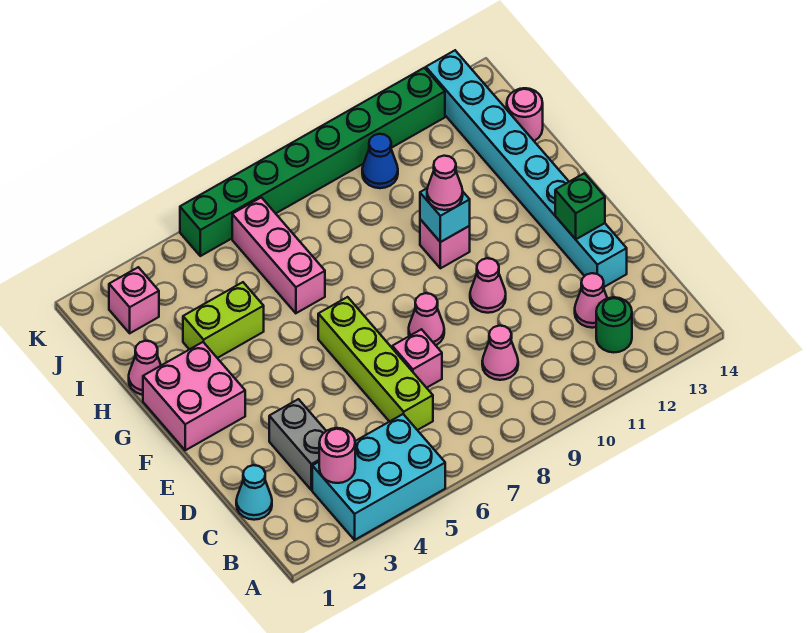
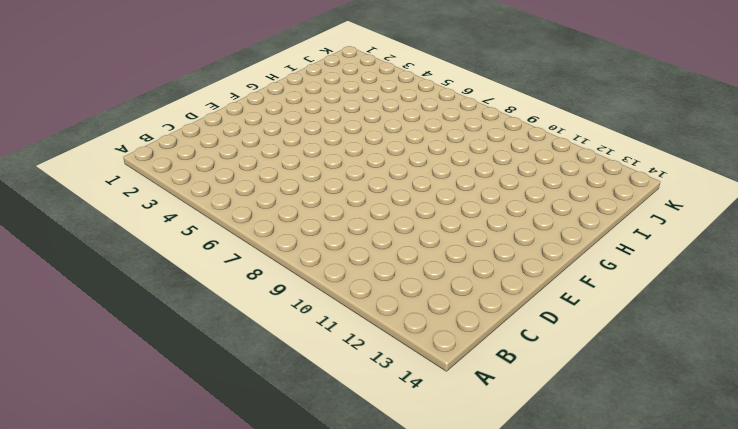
none -> cyan brick A3:B5 level 1
none -> green round brick B12 level 1
none -> cyan cone C1 level 1

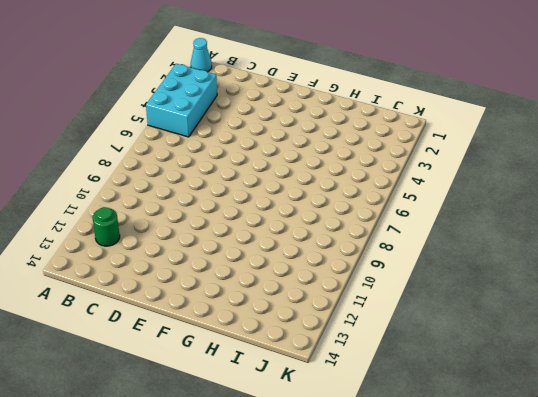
cyan cone A1 level 1 -> cyan cone C1 level 1
none -> grey brick C3:D3 level 1
none -> lime brick C6:F6 level 1
none -> pink cone C9 level 1

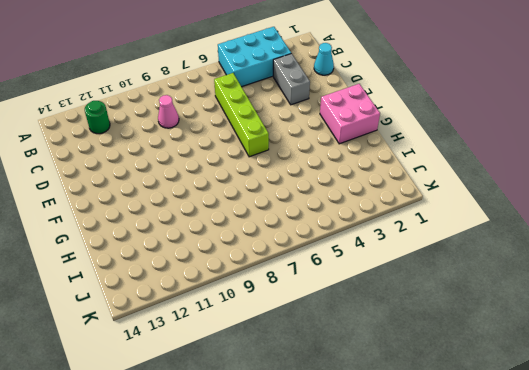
none -> pink cone C12 level 1
none -> pink brick D7 level 1
none -> cyan brick D13:K13 level 1

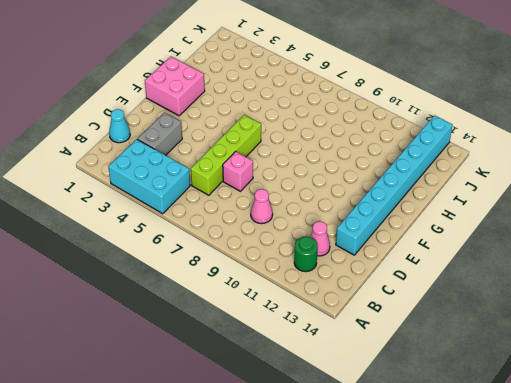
none -> pink cone E8 level 1
none -> pink cone E10 level 1
none -> pink brick G10 level 1

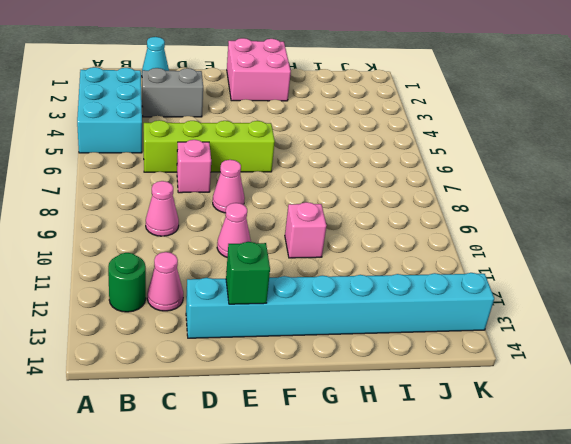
none -> pink cone H1 level 1
none -> lime brick H3:H4 level 1
none -> pink brick H6:J6 level 1

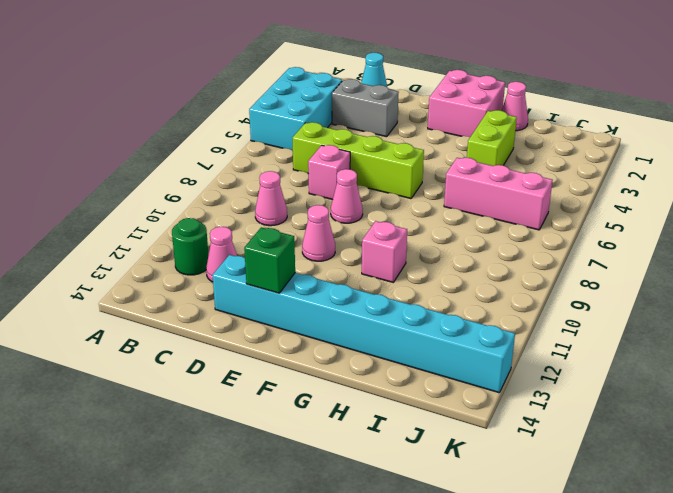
none -> pink round brick I14 level 1
none -> pink brick J2 level 1
none -> blue cone J10 level 1

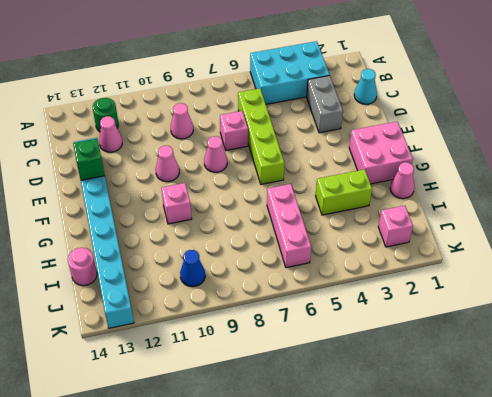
none -> green brick K5:K12 level 1
none -> pink round brick B3 level 2
none -> cyan brick G10 level 2

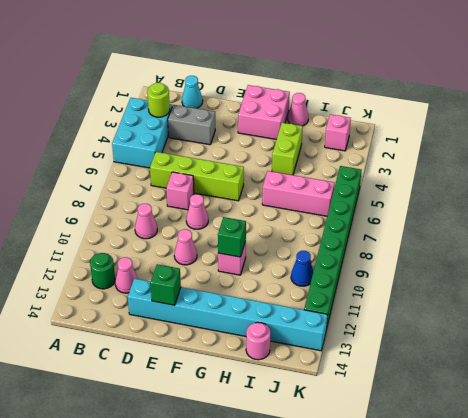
lime round brick B3 level 2 -> pink round brick B3 level 2
green brick G10 level 2 -> cyan brick G10 level 2
none -> pink cone G10 level 3

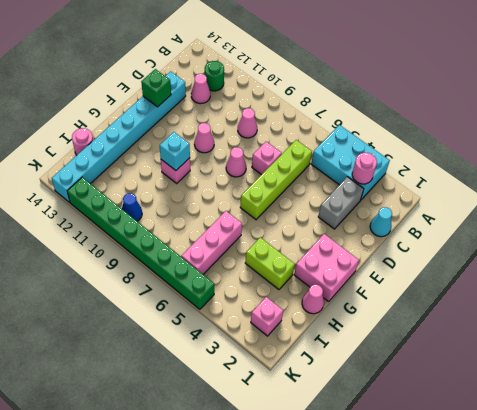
none -> pink cone G10 level 3

